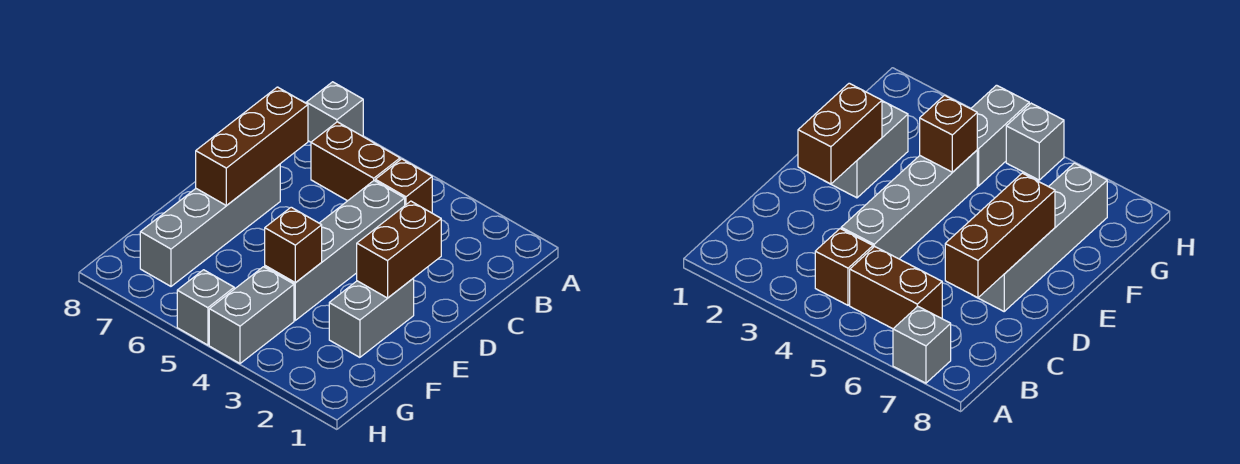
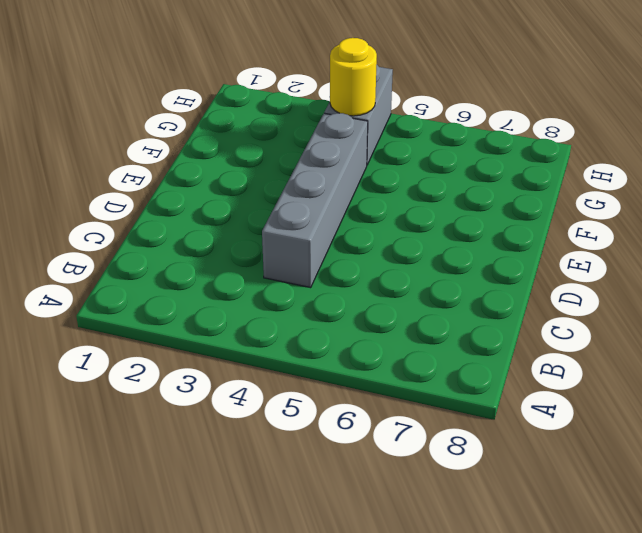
yellow round brick G4 level 2 -> none
none -> grey brick A7 level 1
none -> brown brick B4 level 1

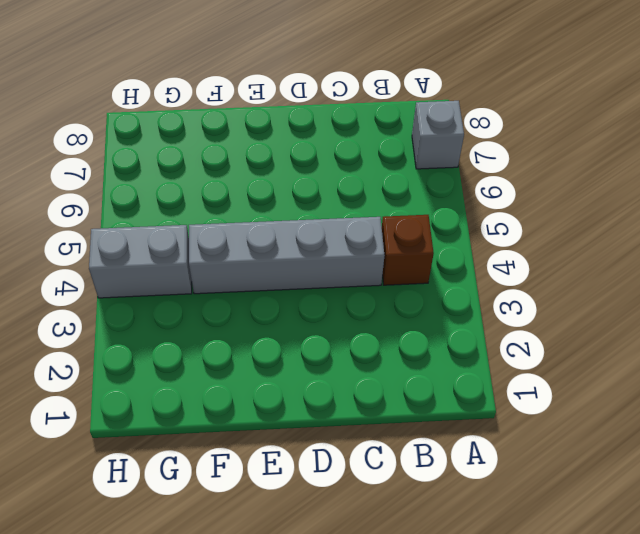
none -> brown brick B5:B6 level 1
none -> grey brick D7:G7 level 1

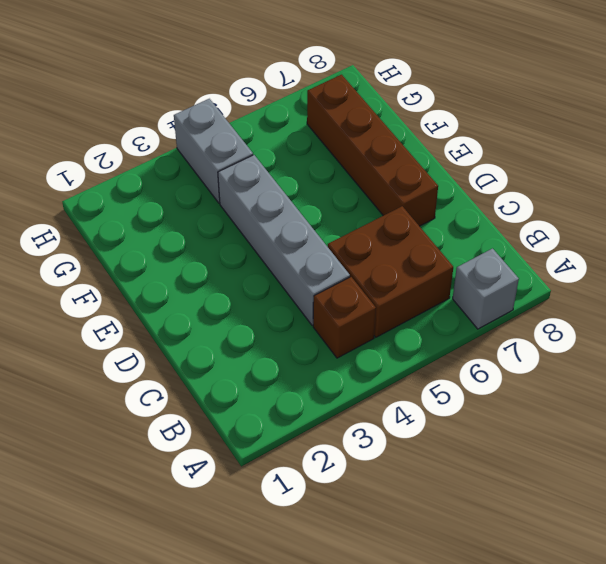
brown brick B5:C6 level 1 -> brown brick B5:B6 level 1
brown brick D7:G7 level 1 -> grey brick D7:G7 level 1
none -> grey brick E2:F2 level 1
none -> grey brick H5 level 1

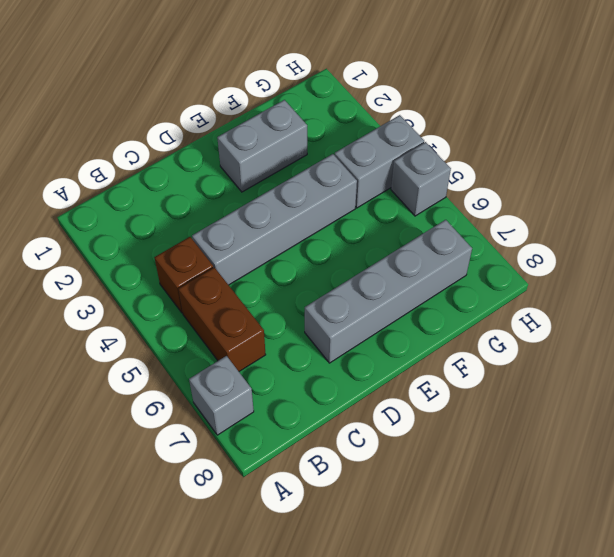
none -> brown brick C7:E7 level 2
none -> brown brick D2:E2 level 2

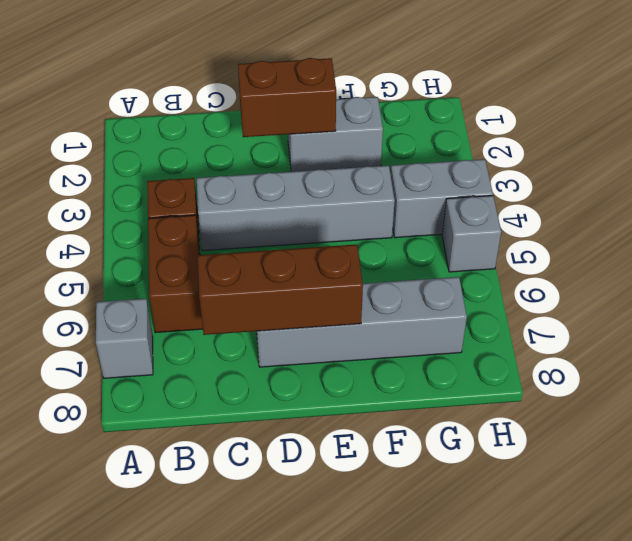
none -> brown brick F4 level 2

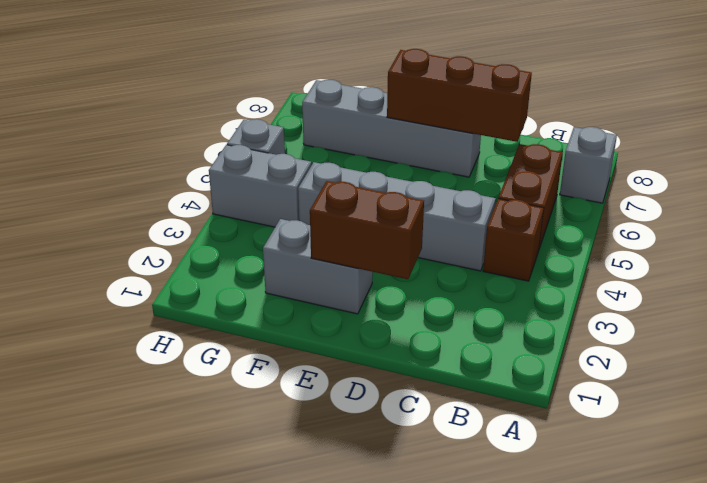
none -> brown brick F4 level 2

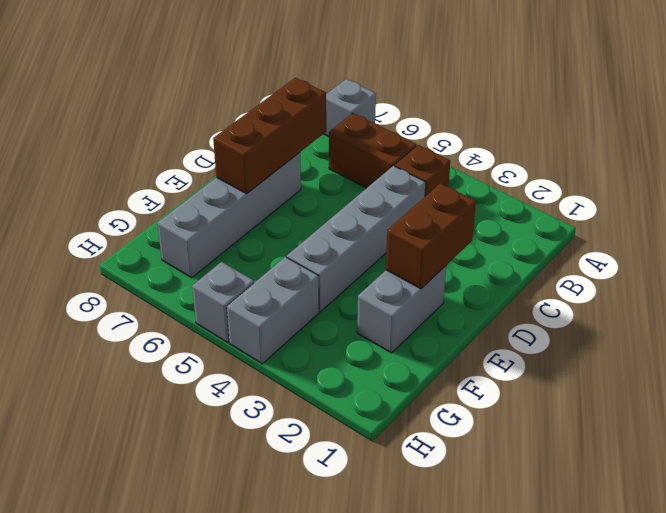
none -> brown brick F4 level 2

